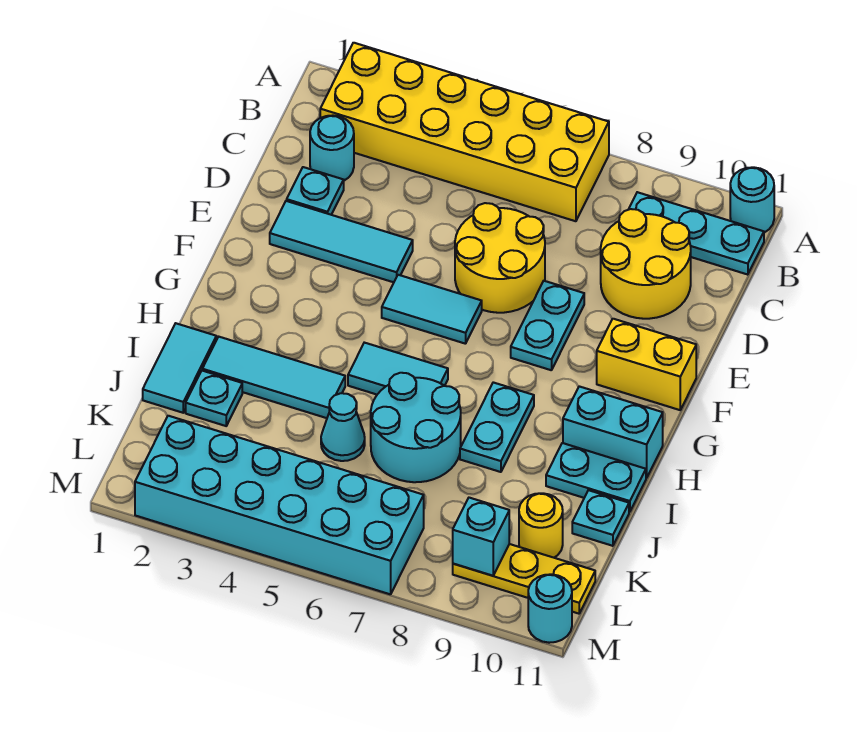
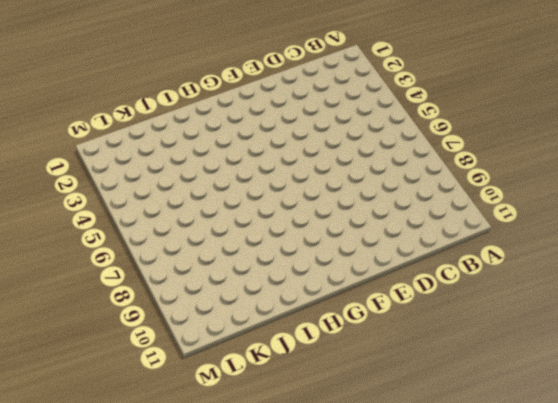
none -> yellow brick A2:B7 level 1
none -> cyan round brick A11 level 1
none -> cyan plate B9:B11 level 1

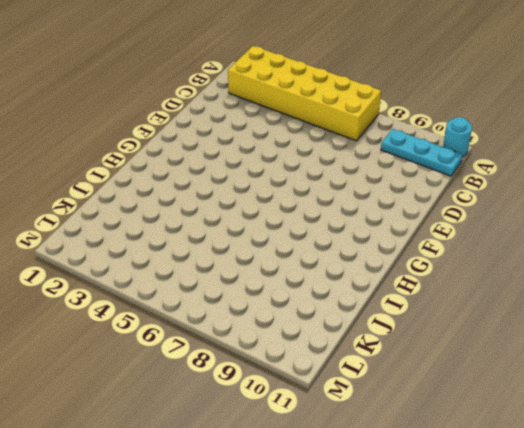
none -> cyan round brick C2 level 1
none -> yellow round brick C9:D10 level 1
none -> cyan plate D2 level 1

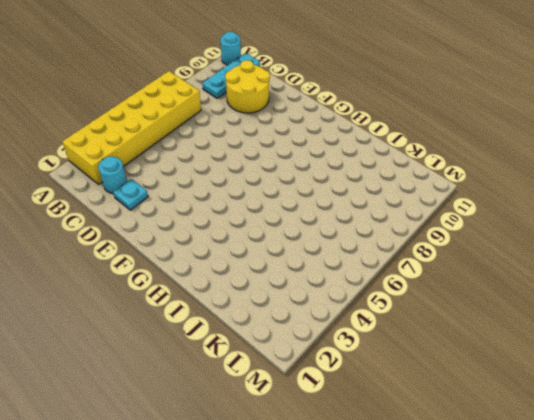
none -> yellow round brick D6:E7 level 1
none -> cyan tile E2:E4 level 1
none -> cyan plate E8:F8 level 1

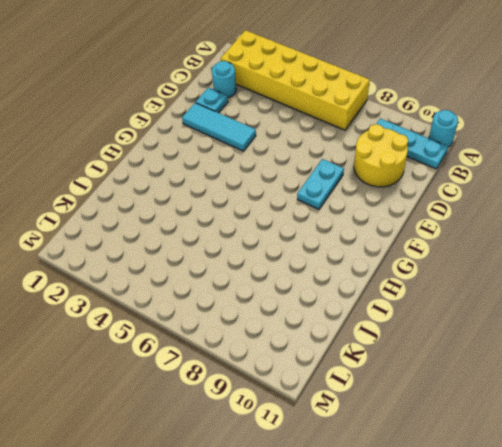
none -> yellow round brick D6:E7 level 1
none -> cyan tile F5:F6 level 1
none -> yellow brick F10:F11 level 1

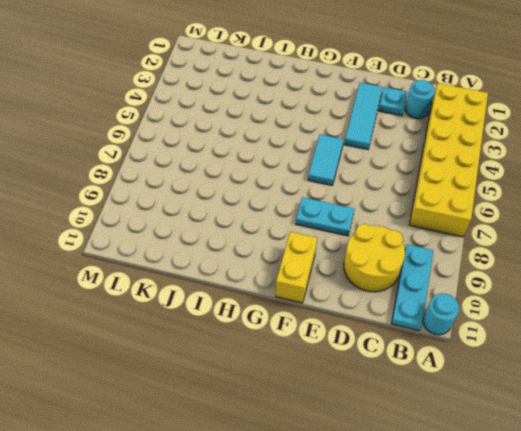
none -> yellow round brick D6:E7 level 1
none -> cyan tile H5:H6 level 1
none -> cyan plate H8:I8 level 1

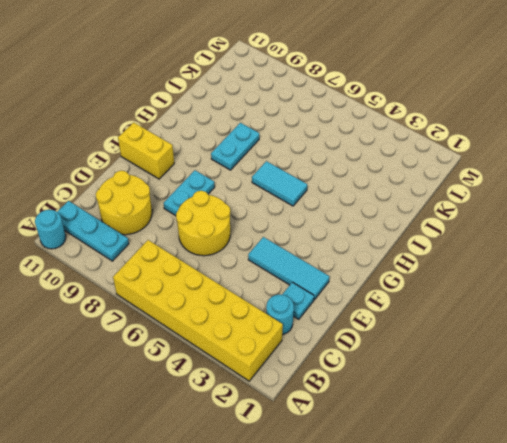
none -> cyan tile F5:F6 level 1
none -> cyan brick H10:H11 level 1
none -> cyan tile I1:J1 level 1

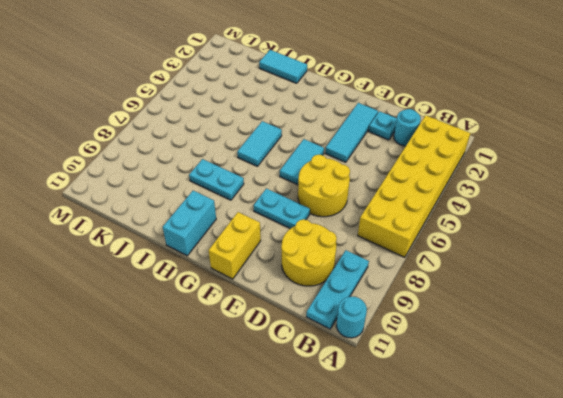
none -> cyan tile I2:I4 level 1
none -> cyan round brick I6:J7 level 1
none -> cyan plate I10:I11 level 1

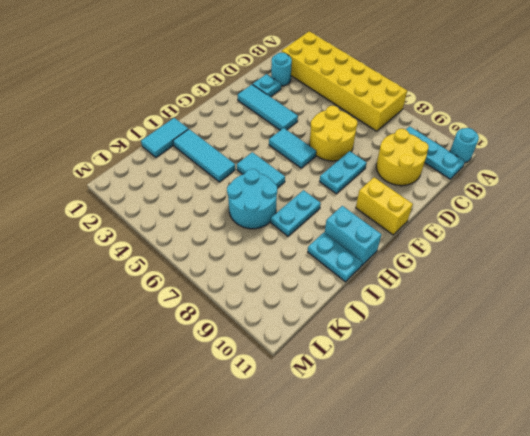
none -> cyan plate J2 level 1
none -> cyan cone J5 level 1
none -> cyan plate J11 level 1

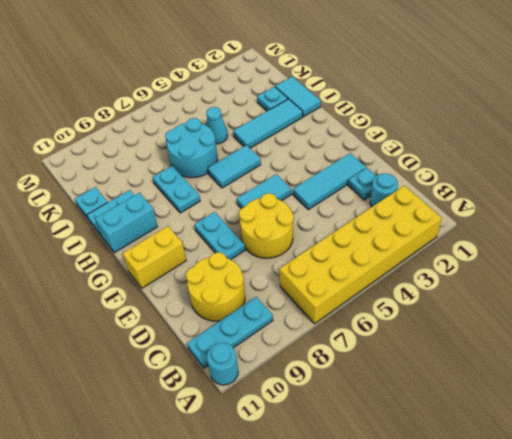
none -> yellow round brick K10 level 1
none -> cyan brick L2:M7 level 1
none -> yellow plate L9:L11 level 1

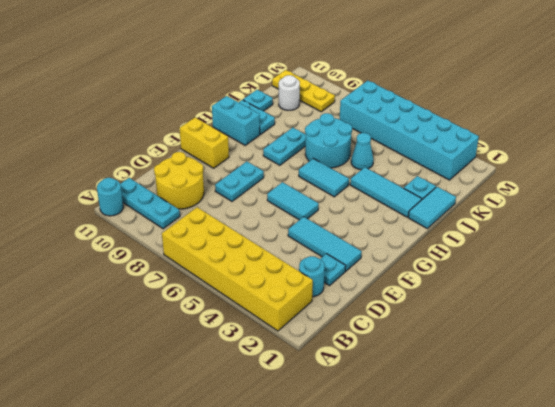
white round brick K10 level 1 -> yellow round brick K10 level 1
none -> yellow round brick D6:E7 level 1
none -> cyan round brick M11 level 1
none -> cyan brick L9 level 2

